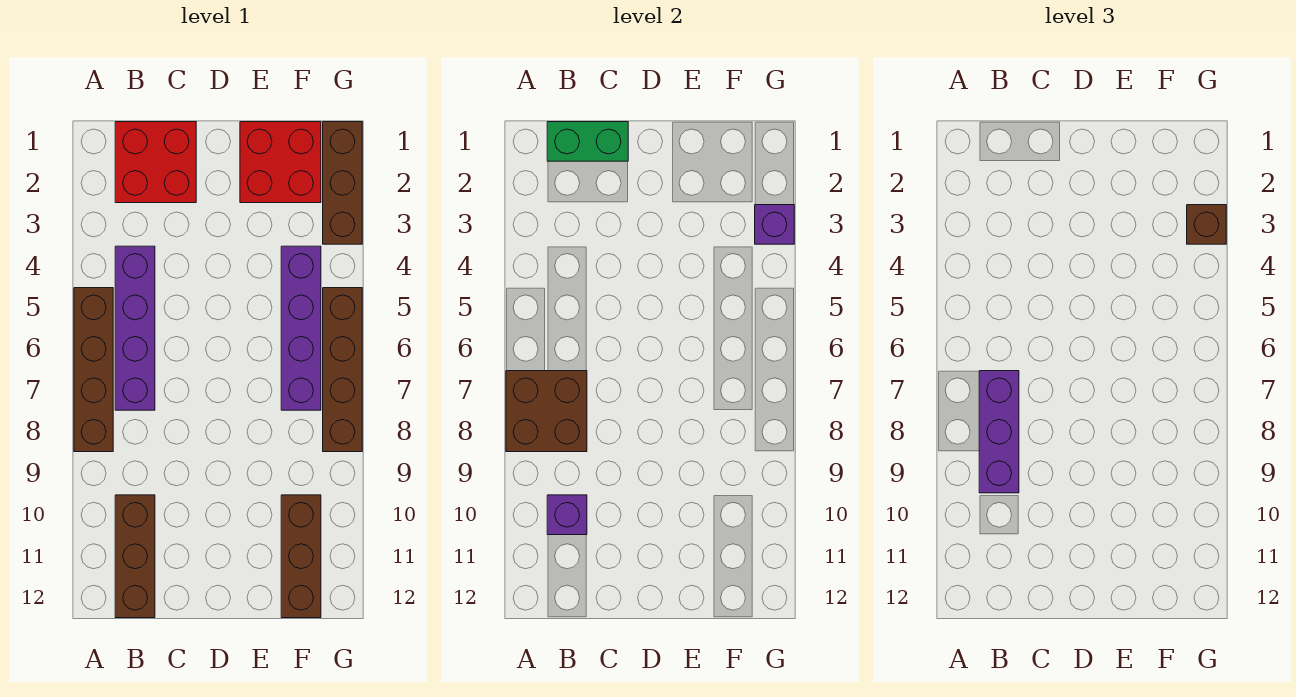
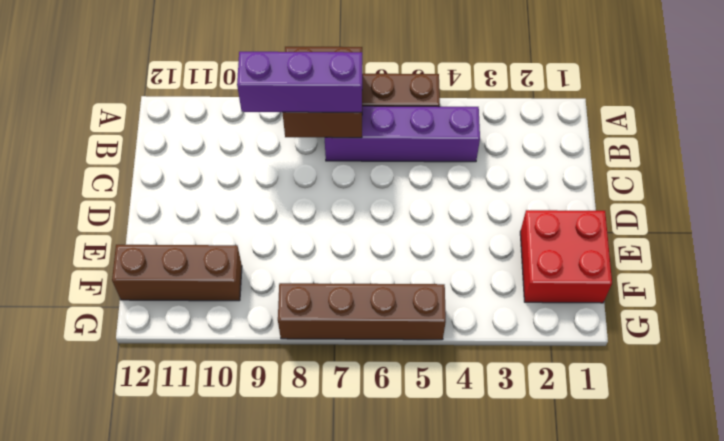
none -> red brick B1:C2 level 1
none -> brown brick B10:B12 level 1
none -> purple brick F4:F7 level 1

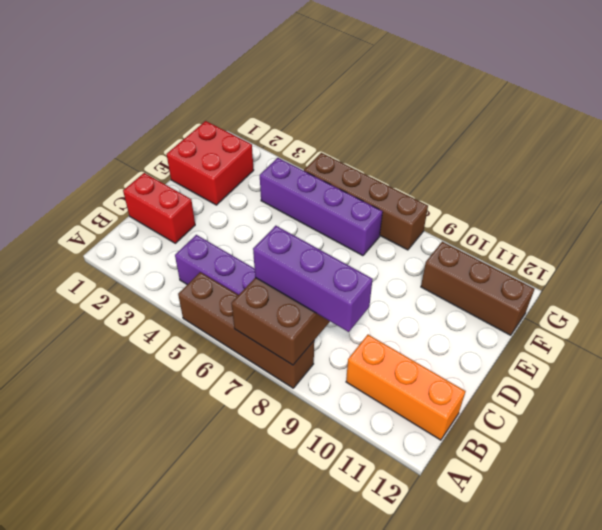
orange brick B10:B12 level 1 -> brown brick B10:B12 level 1
red brick C1:C2 level 1 -> red brick B1:C2 level 1
none -> brown brick G1:G3 level 1
none -> green brick B1:C1 level 2
none -> purple brick B10 level 2

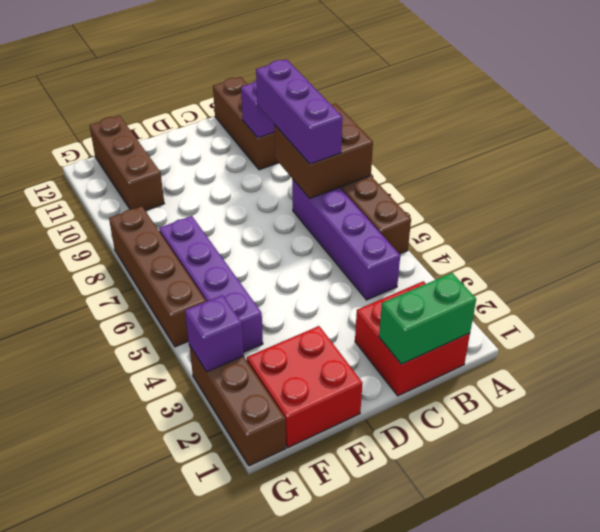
none -> brown brick G3 level 3

